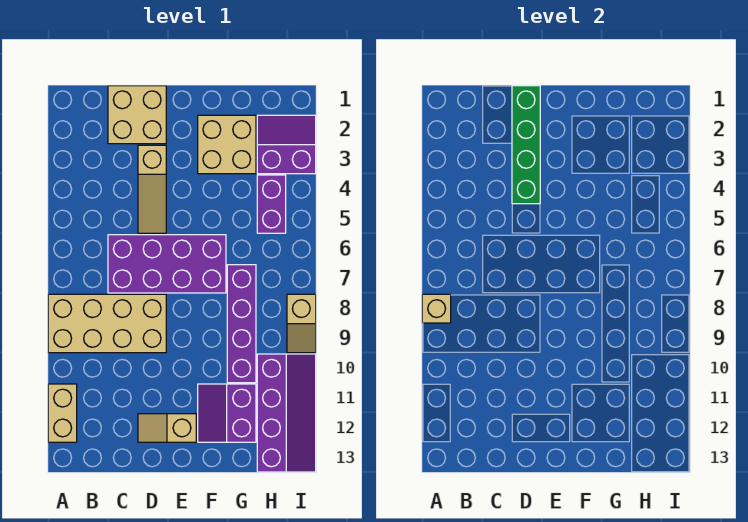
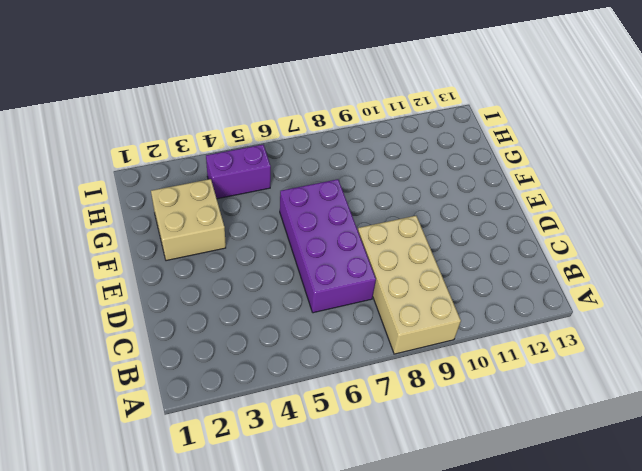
none -> tan brick A11:A12 level 1
none -> tan brick C1:D2 level 1
none -> tan slope D3:D5 level 1 top 3

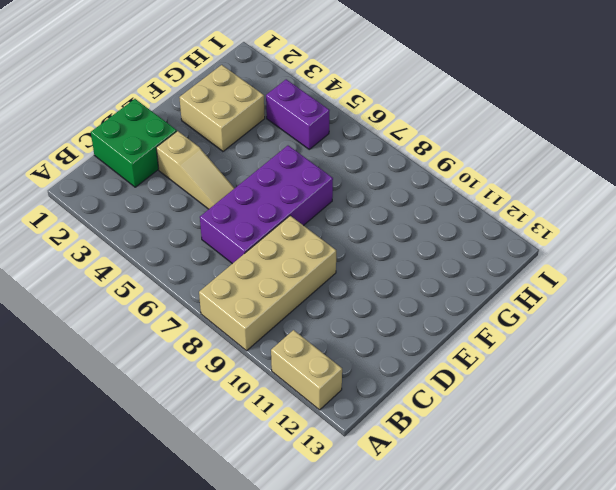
green brick C1:D2 level 1 -> tan brick C1:D2 level 1
none -> tan slope D12:E12 level 1 top E
none -> purple slope F11:G12 level 1 top G
none -> purple brick G7:G10 level 1

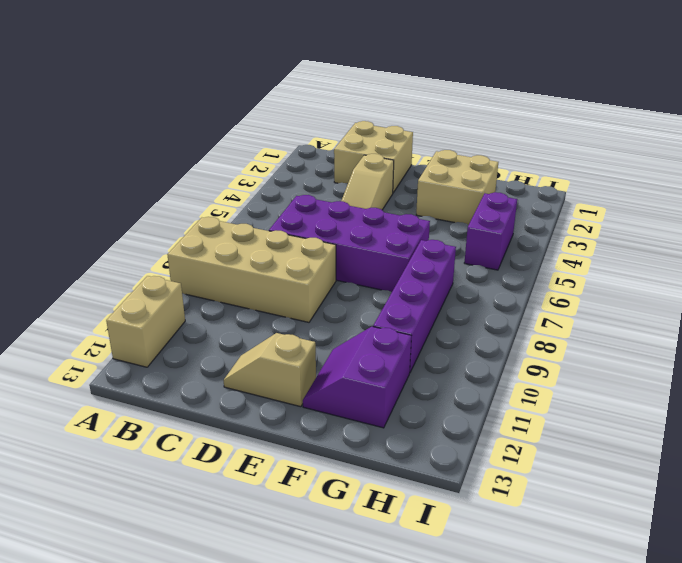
none -> purple slope H2:I3 level 1 top 3
none -> purple slope H10:I13 level 1 top H
none -> tan slope I8:I9 level 1 top 8

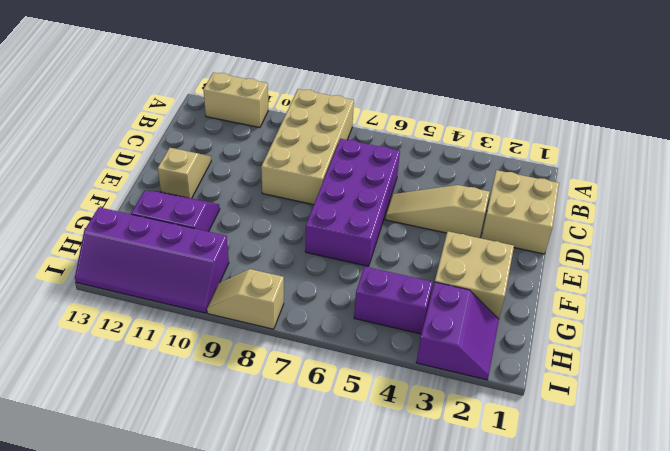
none -> purple brick G7:G10 level 1
none -> tan brick A8 level 2
none -> green brick D1:D4 level 2

